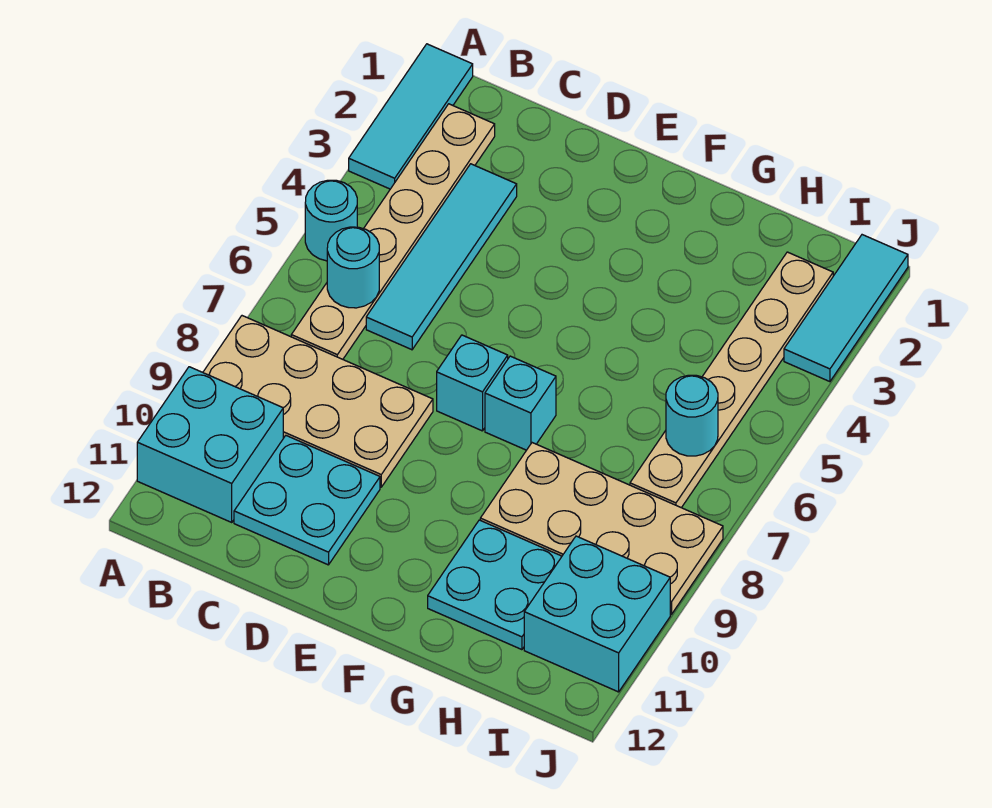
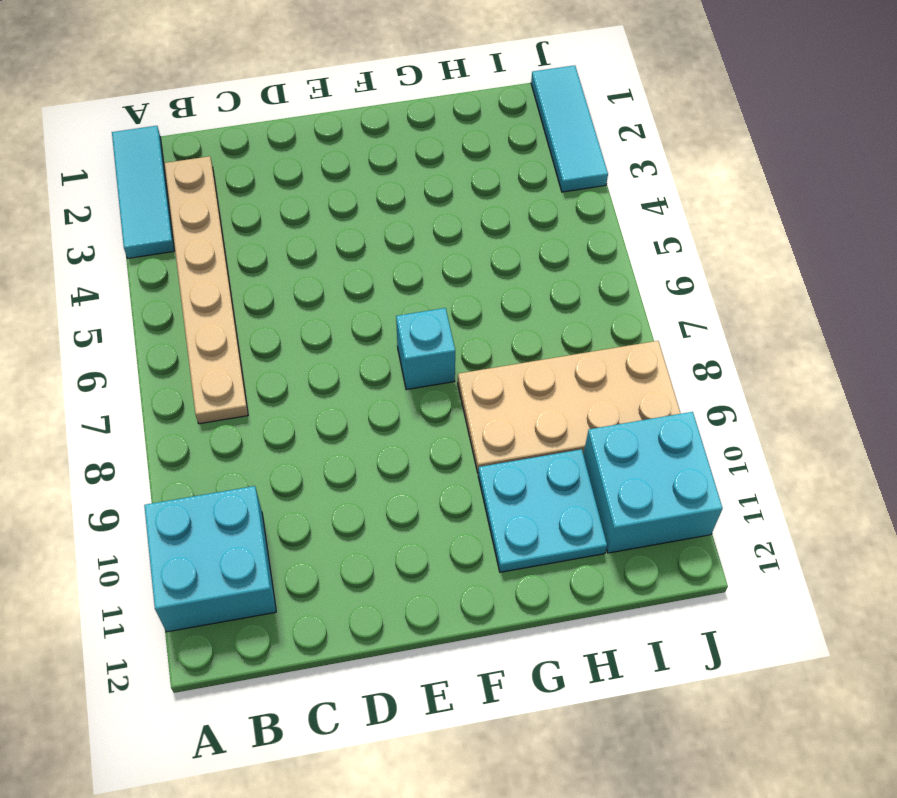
none -> cyan round brick A5 level 1
none -> tan plate A8:D9 level 1
none -> cyan tile C3:C6 level 1

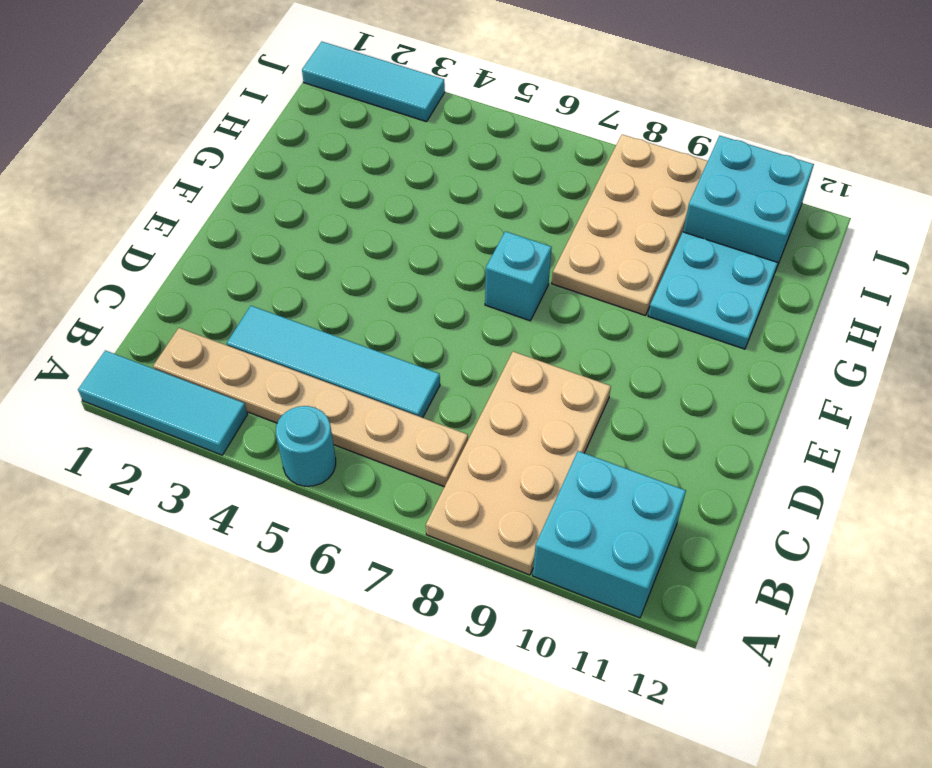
none -> cyan plate C10:D11 level 1
none -> cyan brick E7 level 1
none -> tan plate I2:I7 level 1

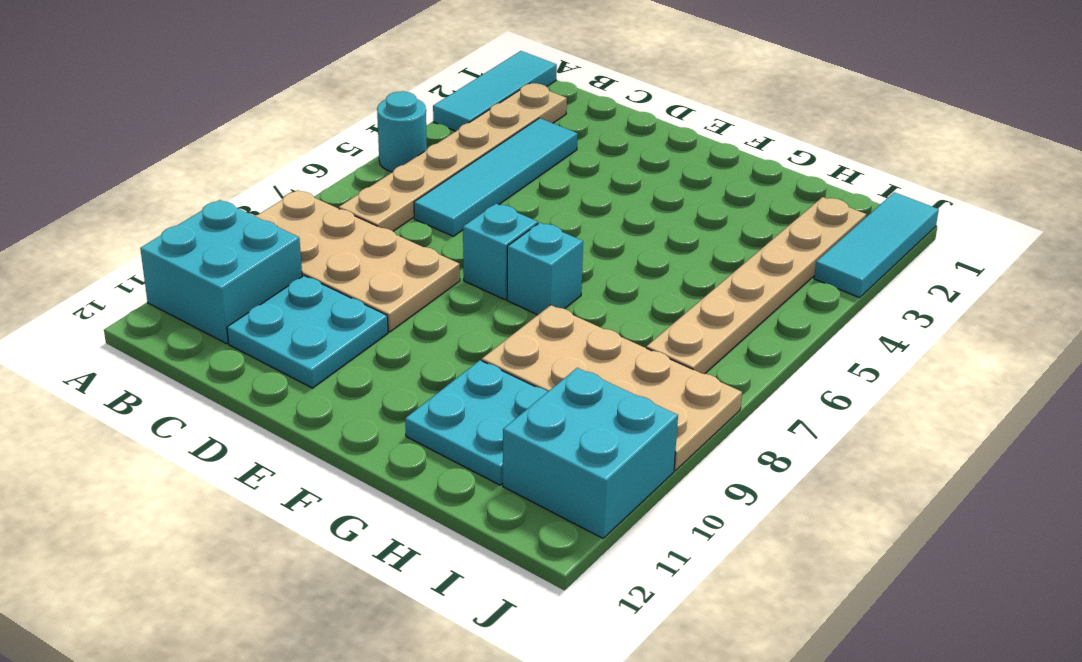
none -> cyan round brick B6 level 2
none -> cyan round brick I6 level 2

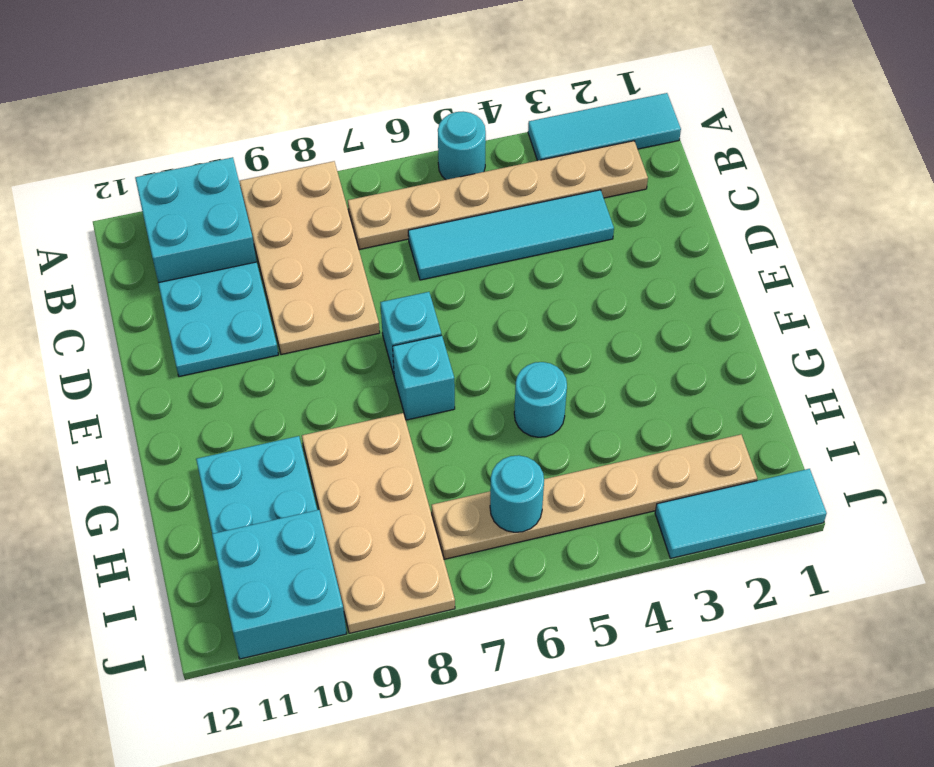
cyan round brick G5 level 1 -> cyan round brick B6 level 2

